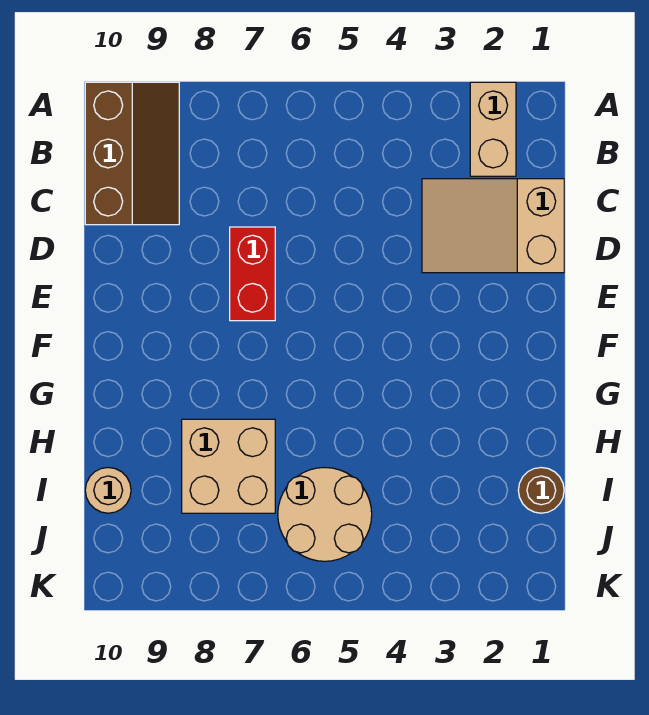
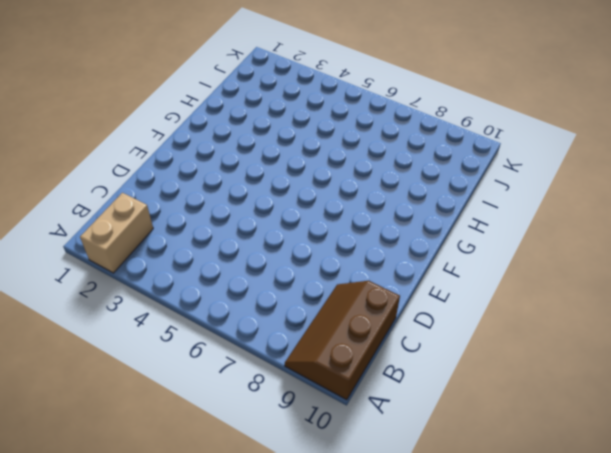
none -> tan slope C1:D3 level 1 top 1
none -> red brick D7:E7 level 1

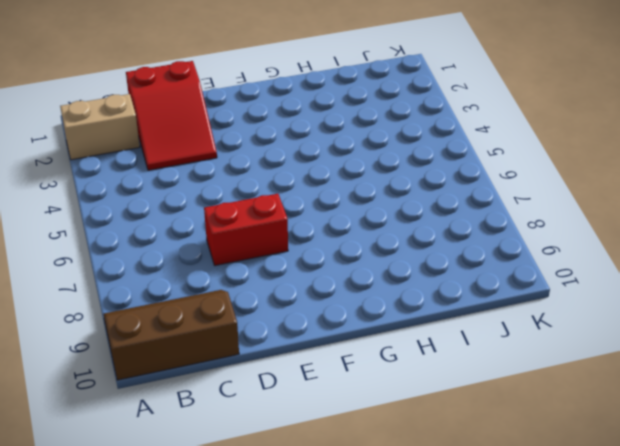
red slope C1:D3 level 1 top 1 -> tan slope C1:D3 level 1 top 1
none -> tan brick H7:I8 level 1
none -> brown round brick I1 level 1

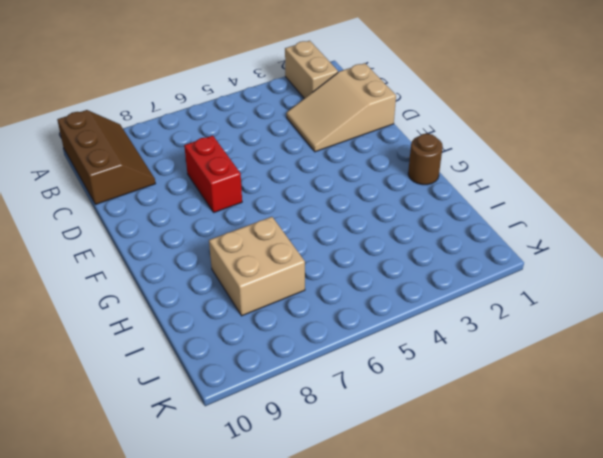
brown round brick G1 level 1 -> brown round brick I1 level 1
none -> tan round brick I5:J6 level 1
none -> tan round brick I10 level 1

